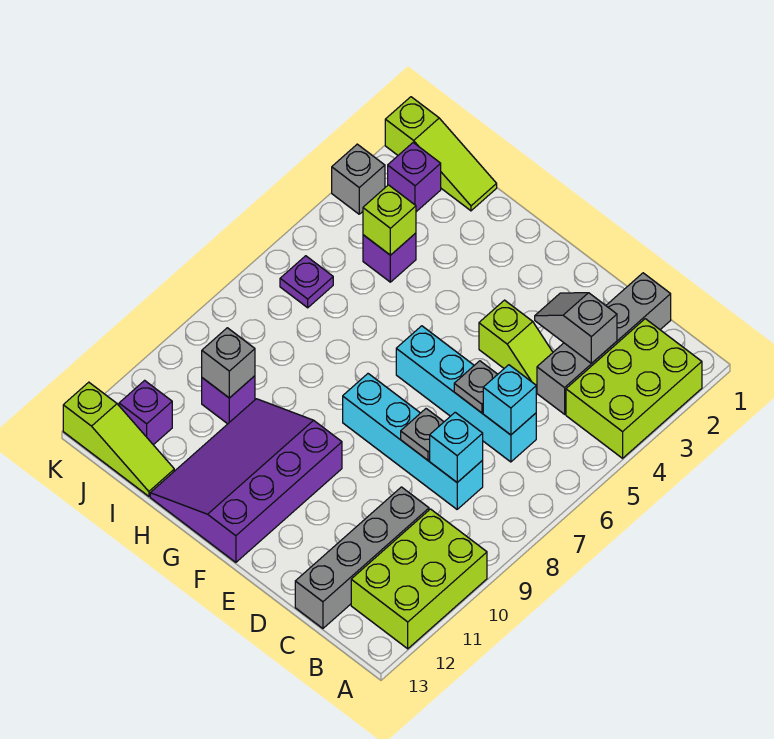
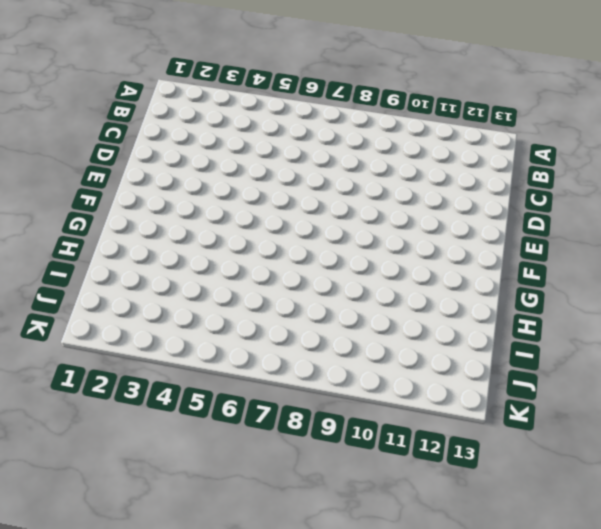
none -> lime brick A2:B4 level 1
none -> lime brick A10:B12 level 1
none -> grey brick C1:C4 level 1

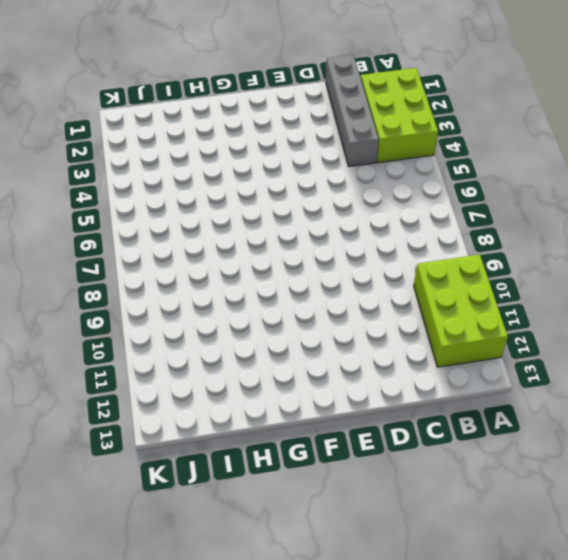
none -> cyan brick C6:F6 level 1
none -> cyan brick C8:F8 level 1
none -> grey brick C10:C13 level 1

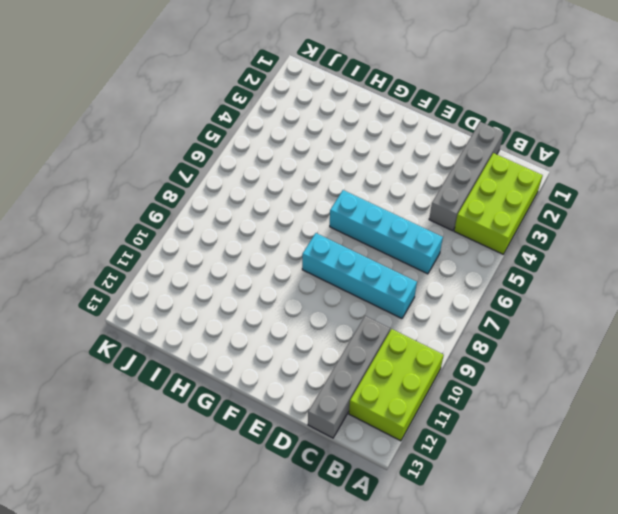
none -> lime slope D4:E4 level 1 top E
none -> purple slope F10:H13 level 1 top F
none -> lime slope I1:K1 level 1 top K

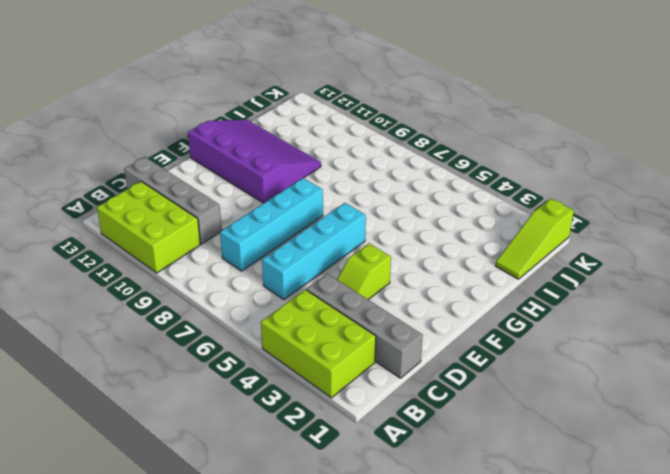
none -> purple brick I4 level 1
none -> purple brick I10 level 1
none -> lime slope I13:K13 level 1 top K

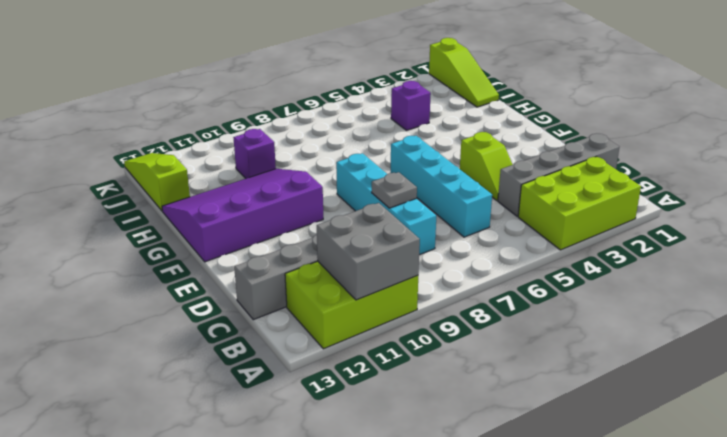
grey brick A10:B11 level 2 -> none
lime slope I13:K13 level 1 top I -> lime slope I13:K13 level 1 top K
none -> purple brick J2 level 1
none -> purple plate J6 level 1
none -> purple brick J12 level 1

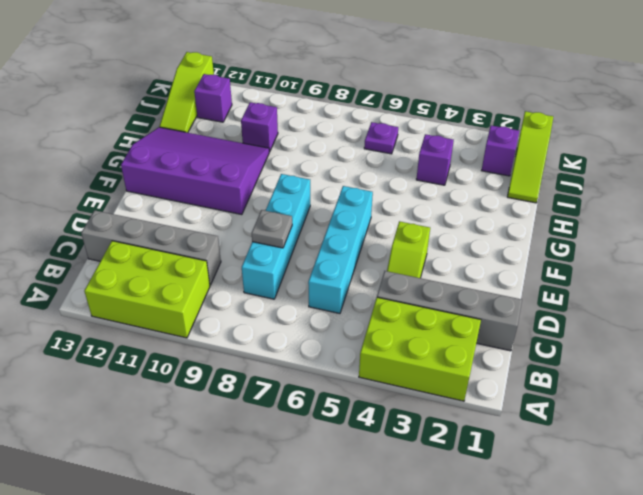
none -> grey brick K3 level 1
none -> grey slope C3:D3 level 2 top C
none -> cyan brick C6 level 2

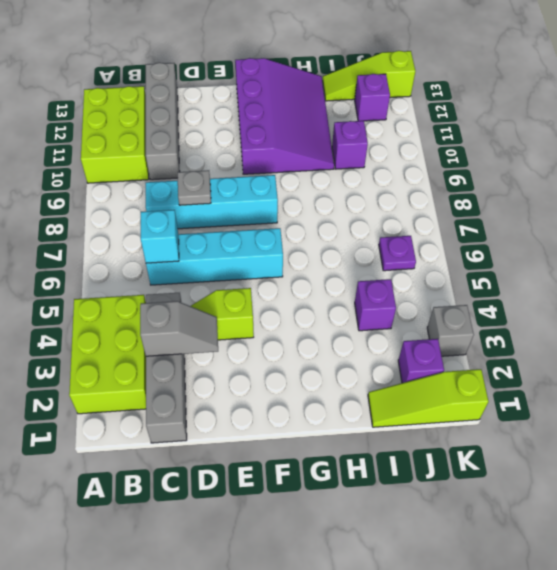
none -> cyan brick C8 level 2
none -> grey plate D6 level 2
none -> lime brick I4 level 2

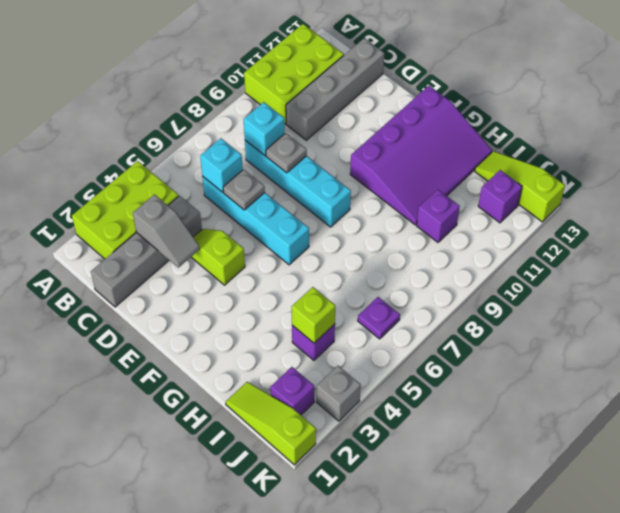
none -> grey brick I10 level 2

